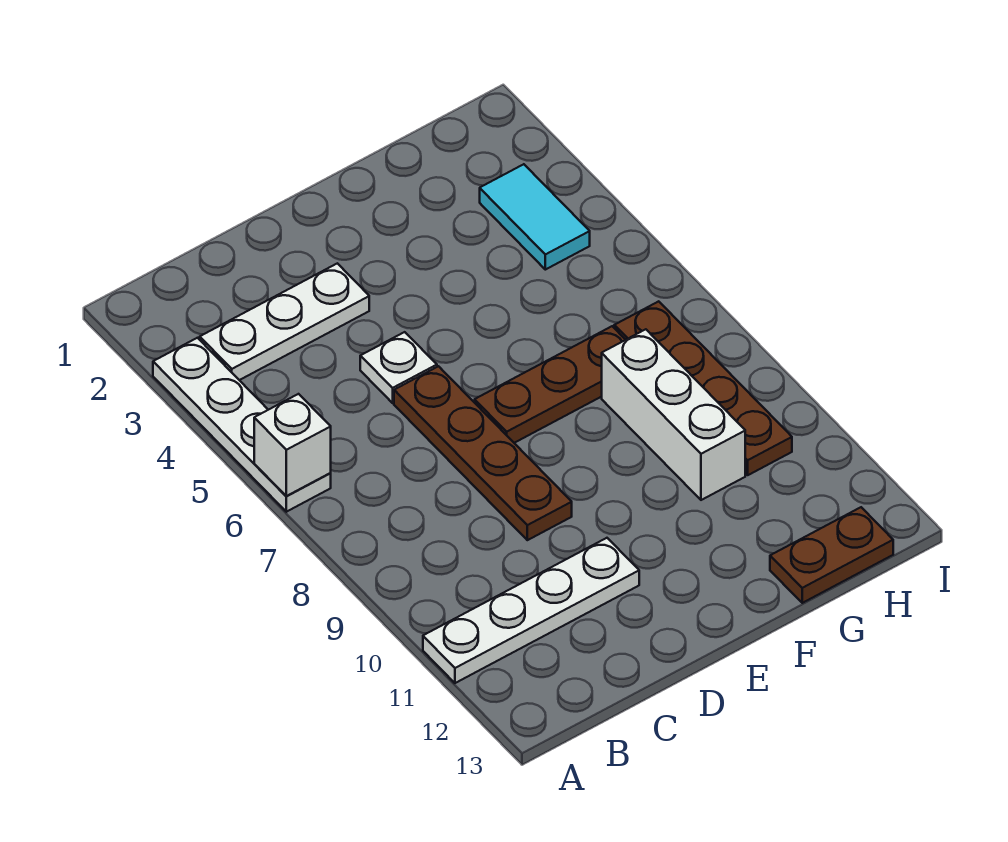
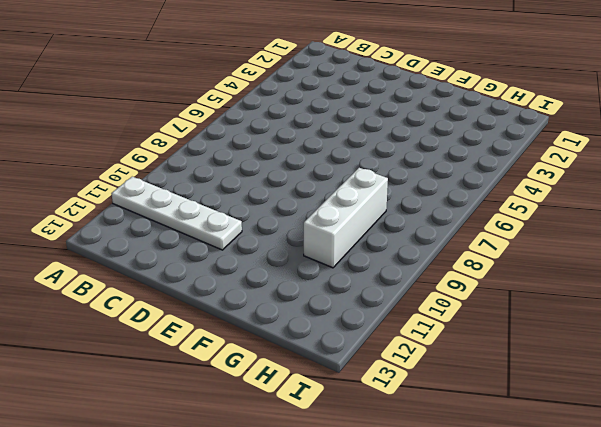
none -> white plate A3:A6 level 1
none -> white plate B3:D3 level 1

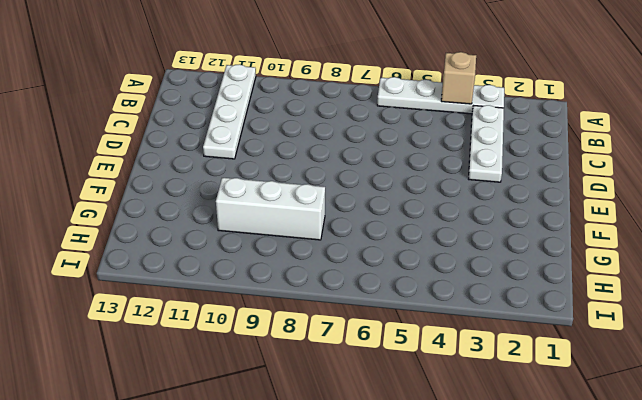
tan brick A4 level 2 -> none
none -> white plate D5 level 1
none -> brown plate D6:D9 level 1

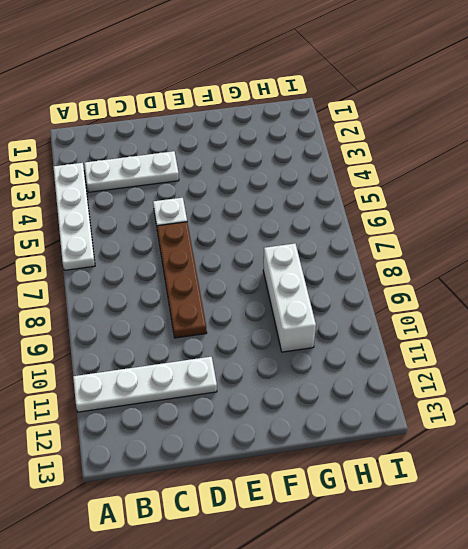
none -> brown plate E7:G7 level 1
none -> brown plate G13:H13 level 1

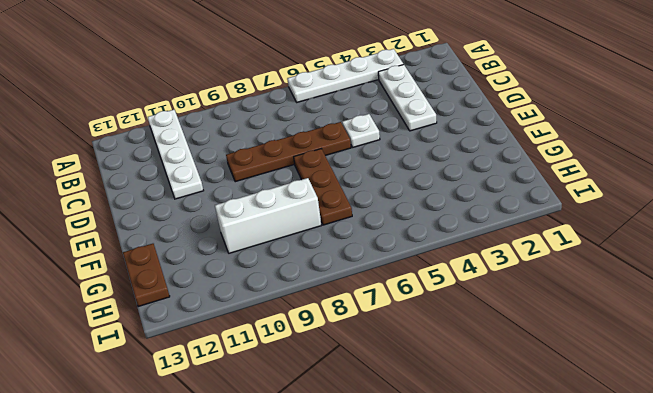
none -> cyan tile H3:H4 level 1
none -> brown plate H7:H10 level 1

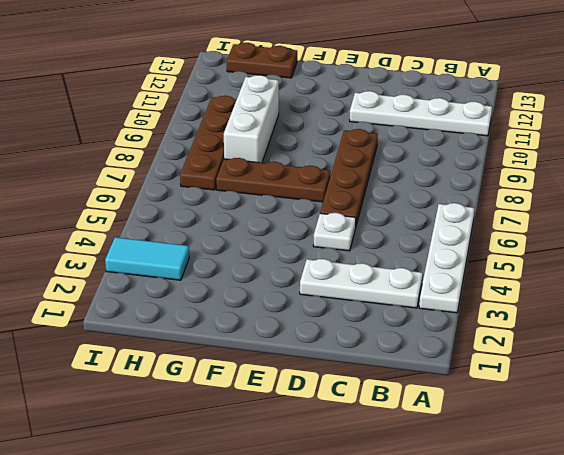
cyan tile H3:I3 level 1 -> cyan tile H3:H4 level 1
none -> white brick A6 level 2

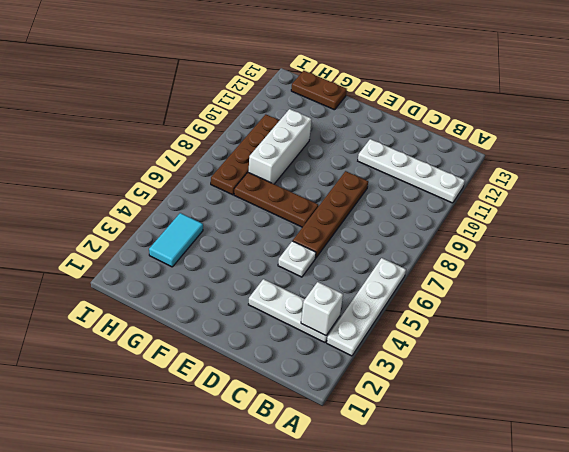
white brick B3 level 2 -> white brick A6 level 2

